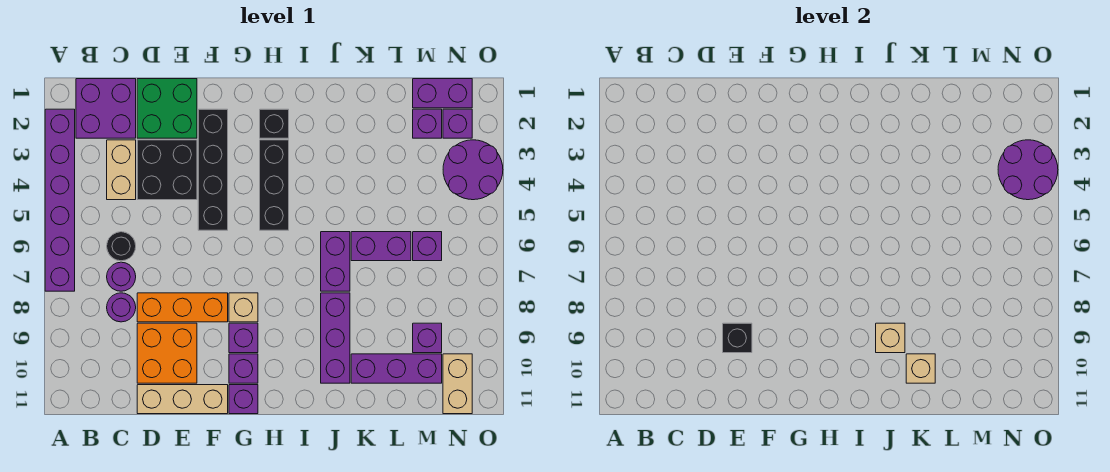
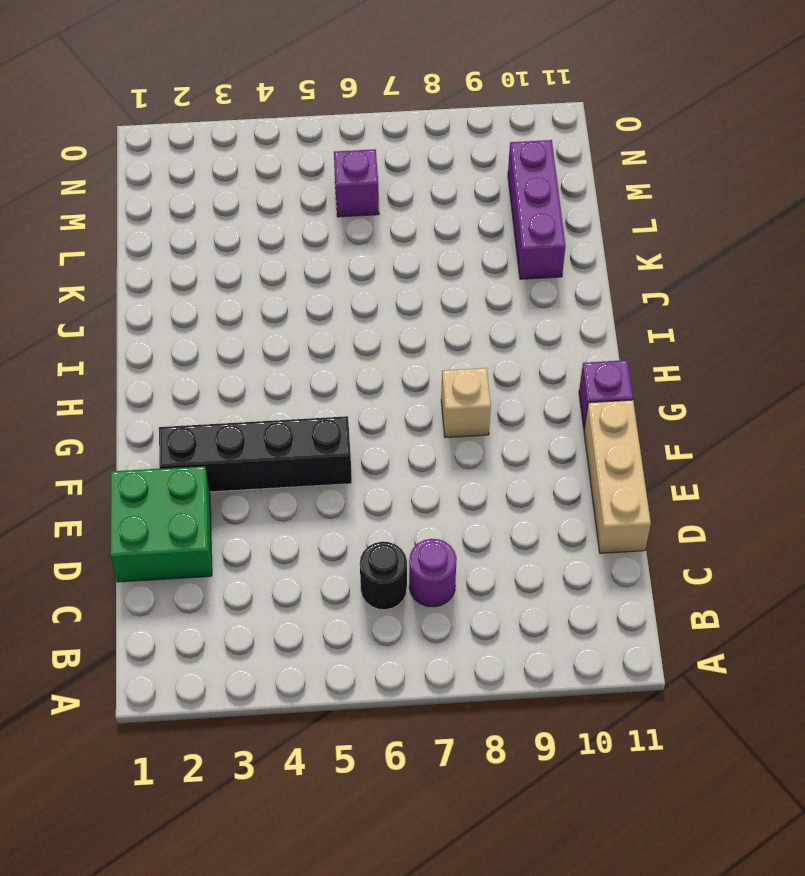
none -> purple brick A2:A7 level 1
none -> purple brick B1:C2 level 1
none -> tan brick C3:C4 level 1
none -> purple round brick C8 level 1

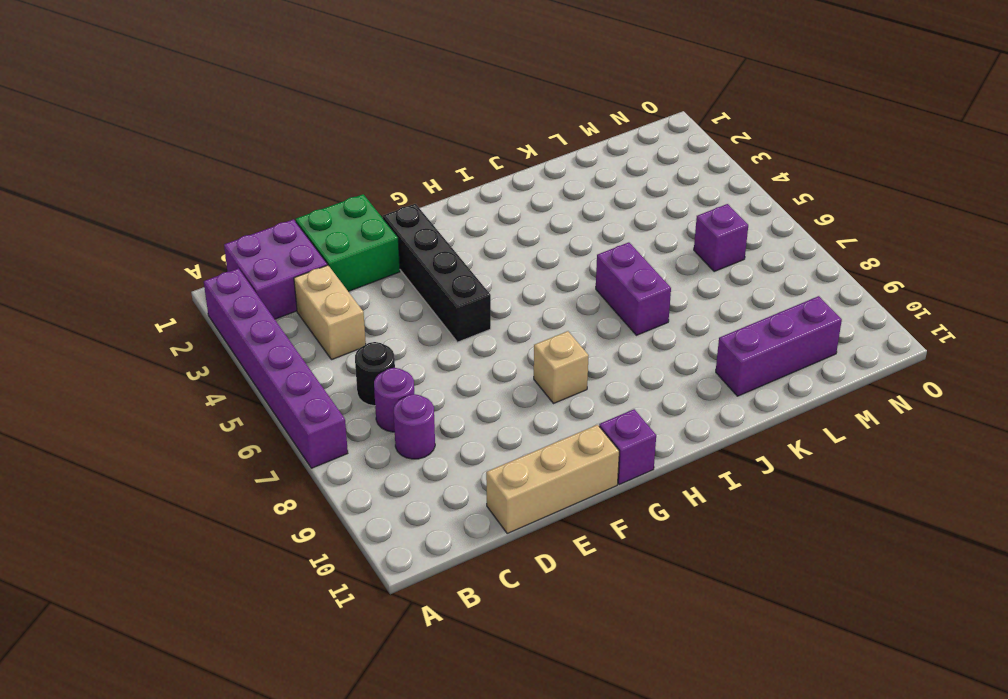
none -> black brick D3:E4 level 1
none -> orange brick D8:F8 level 1
none -> orange brick D9:E10 level 1
none -> purple brick G9 level 1

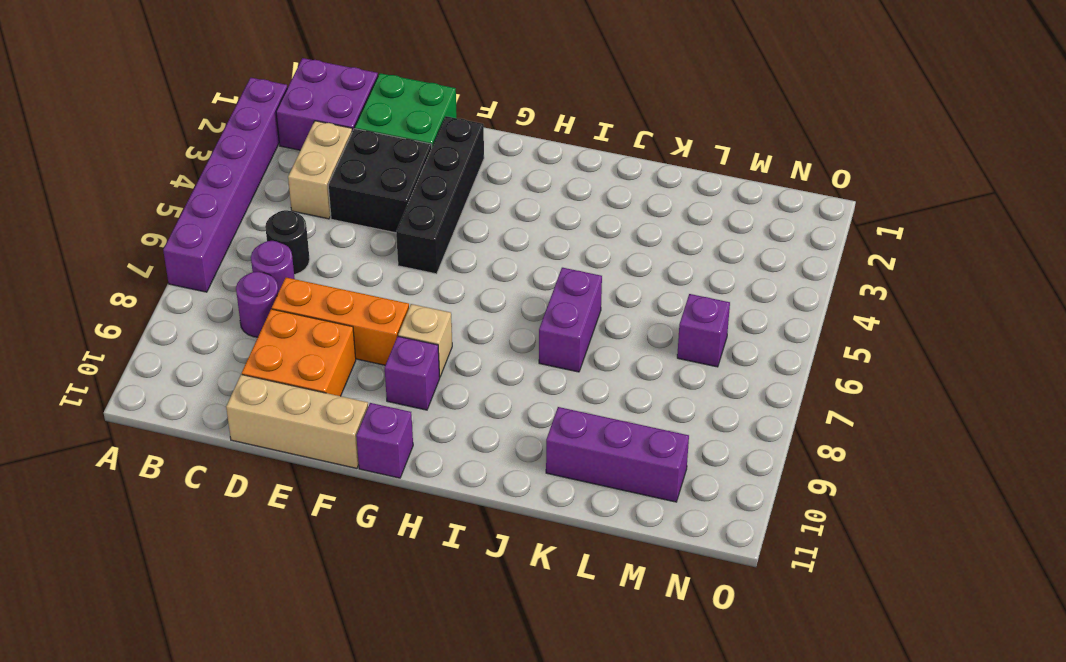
none -> purple brick G10 level 1
none -> black brick H2 level 1
none -> black brick H3:H5 level 1
none -> purple brick J8:J10 level 1

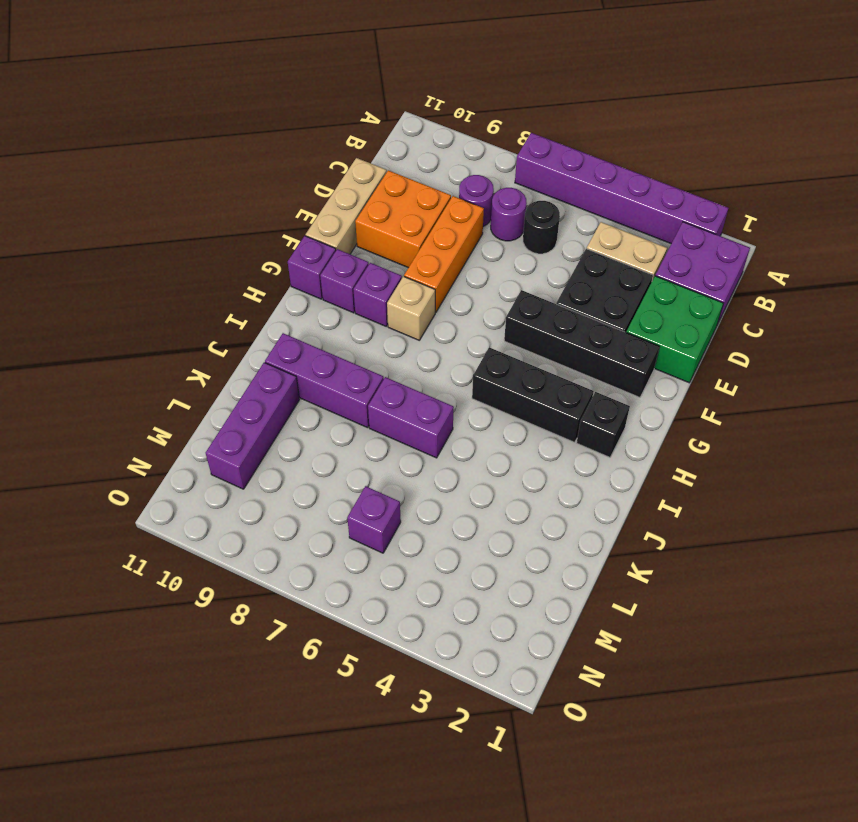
none -> purple brick K6:L6 level 1
none -> purple brick M1:N1 level 1
none -> purple brick M2 level 1
none -> purple brick M9 level 1

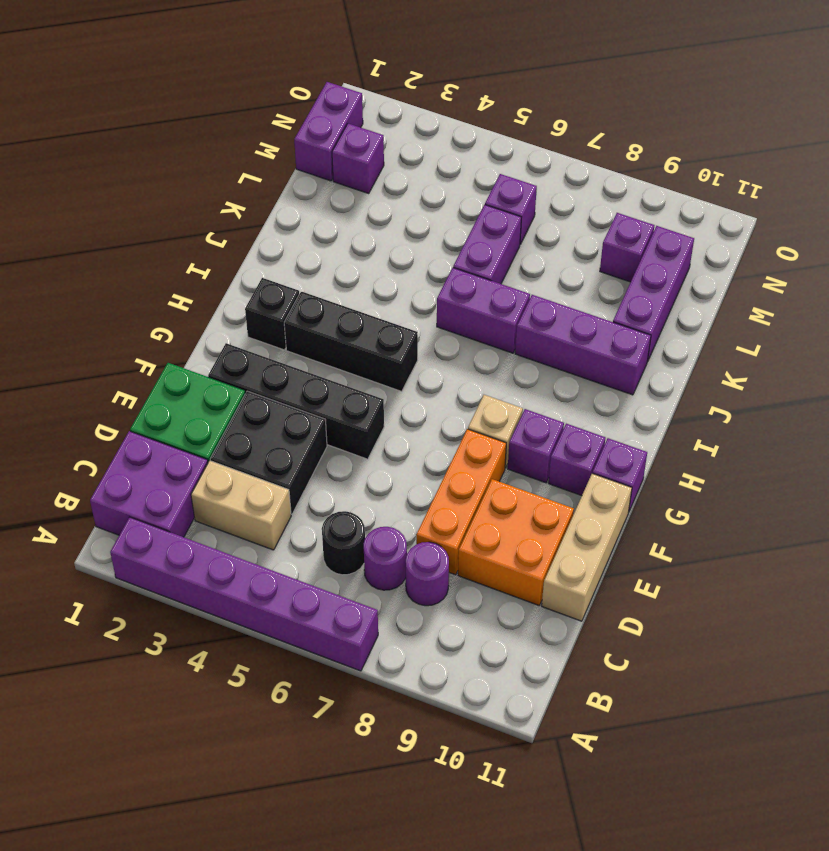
none -> purple brick N2 level 1
none -> purple round brick N3:O4 level 1
none -> tan brick N10:N11 level 1
none -> black brick E9 level 2

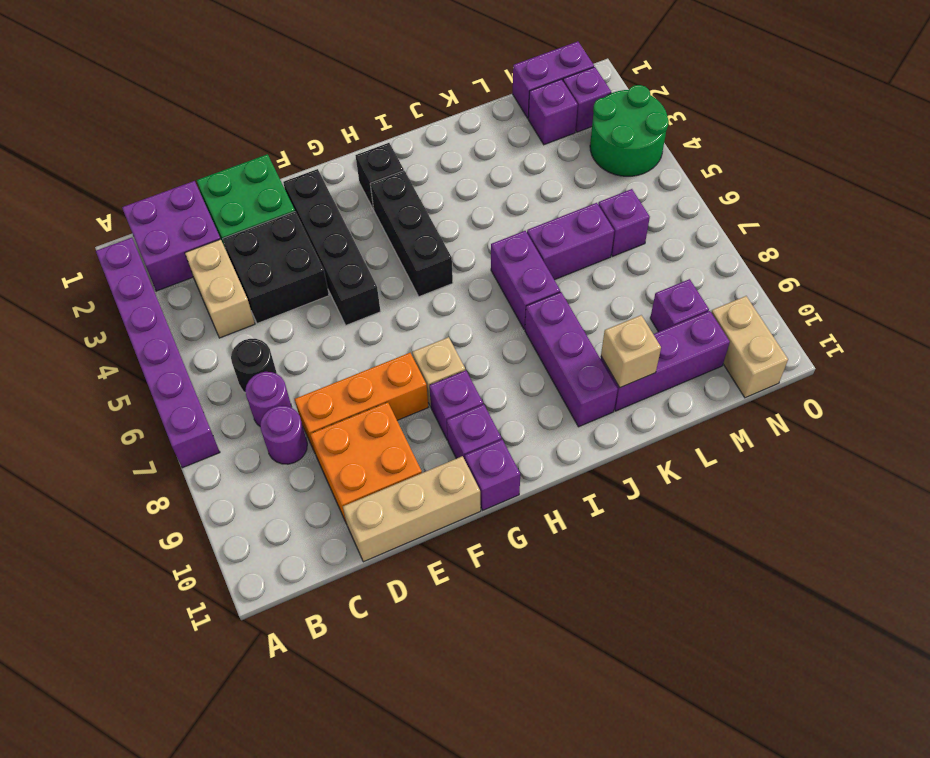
green round brick N3:O4 level 1 -> purple round brick N3:O4 level 1
none -> black brick E9 level 2
none -> tan brick J9 level 2
none -> purple round brick N3:O4 level 2

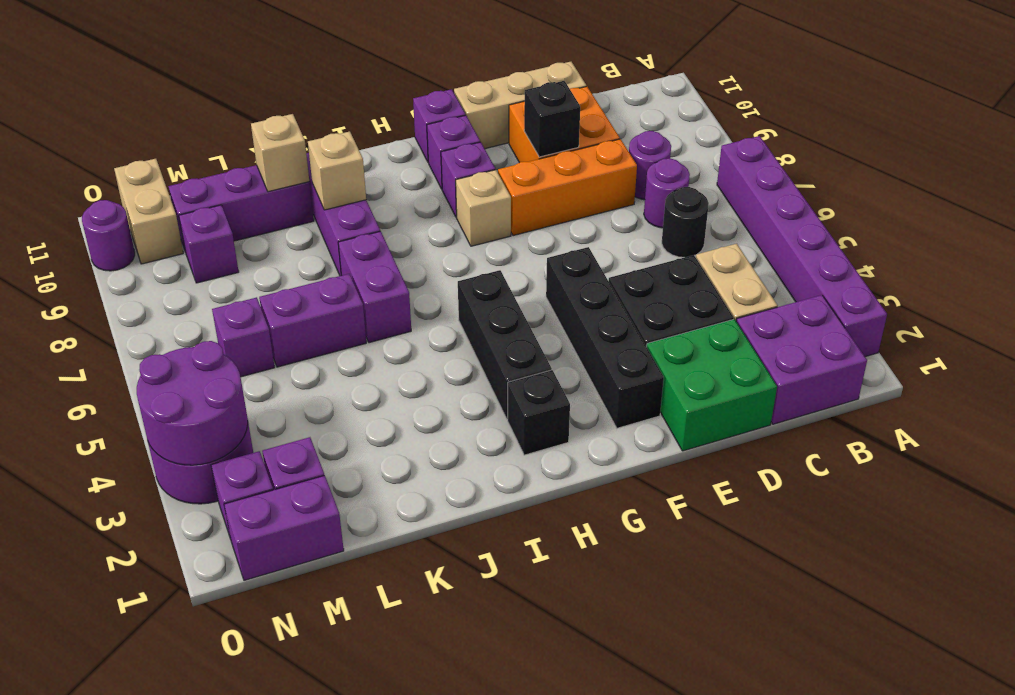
purple round brick O10 level 1 -> none

